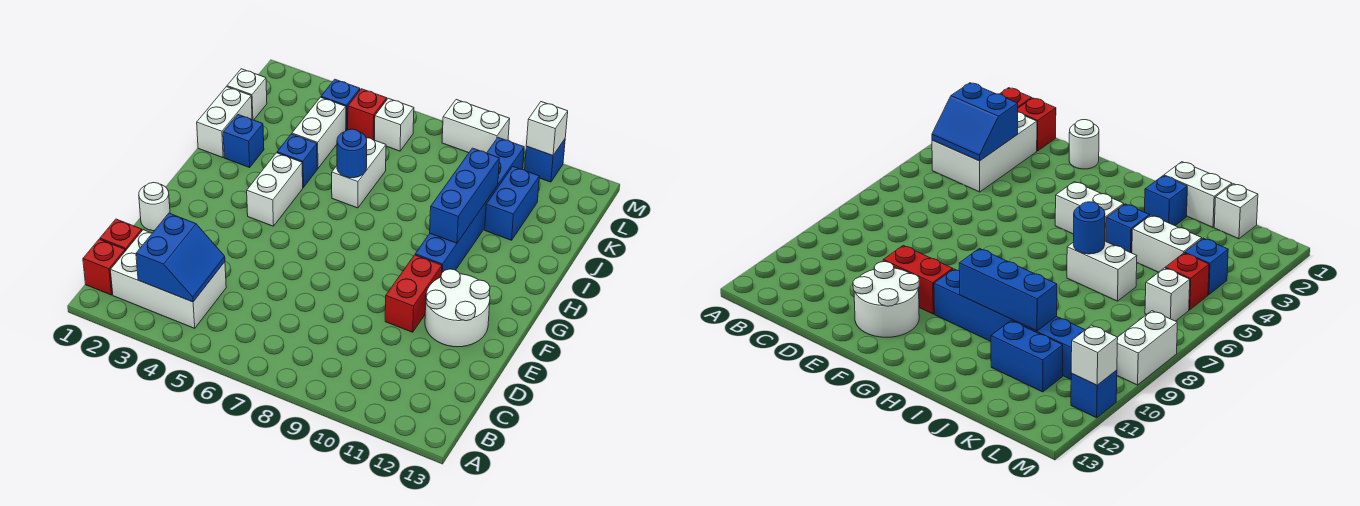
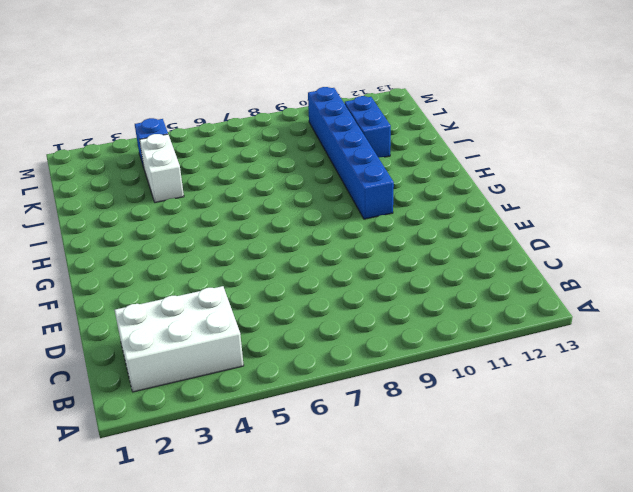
none -> red brick B1 level 1
none -> red brick C1 level 1
none -> white round brick E1 level 1

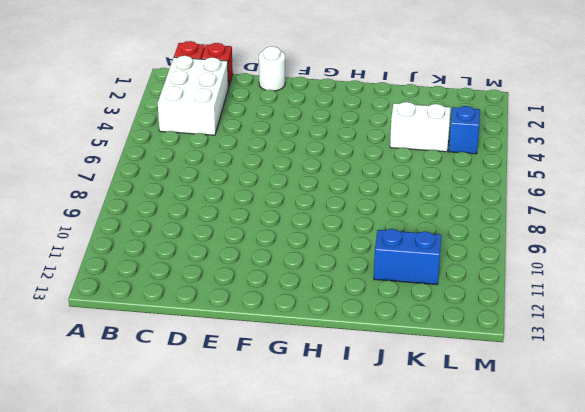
none -> red brick E10:F10 level 1
none -> white round brick E11:F12 level 1
none -> white brick G4:H4 level 1

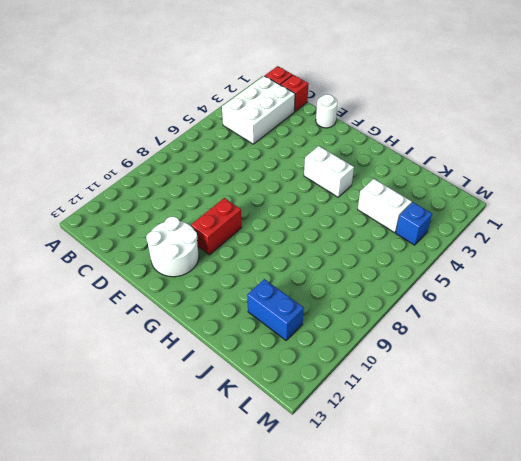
red brick F9:F10 level 1 -> red brick E10:F10 level 1
none -> blue brick G10:L10 level 1
none -> white brick I1:J1 level 1
none -> blue brick I2 level 1

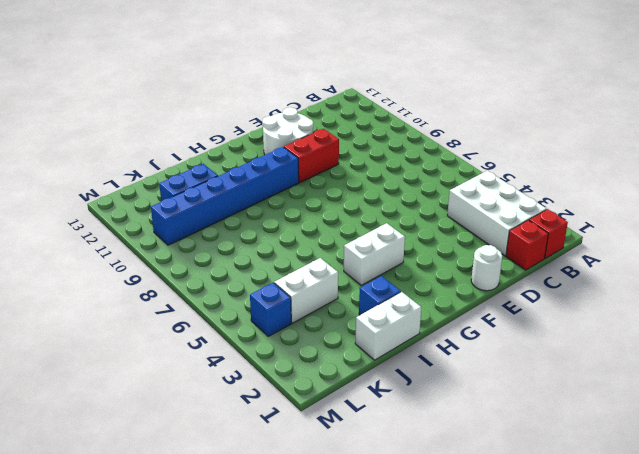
none -> blue brick I4 level 1
none -> white brick I6:J6 level 1
none -> white brick K1 level 1

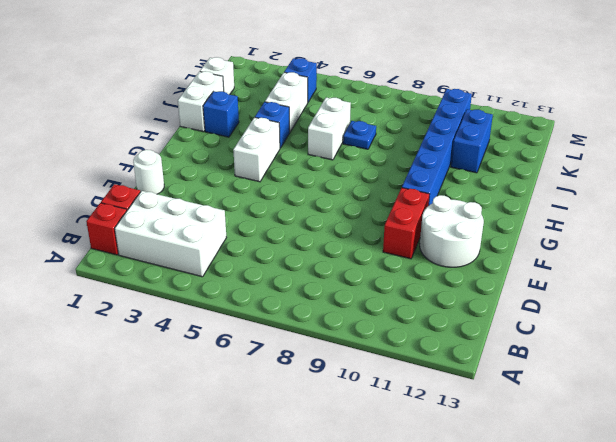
blue plate J7 level 1 -> none
none -> red brick L5 level 1
none -> white brick L6 level 1
none -> white brick M8:M9 level 1

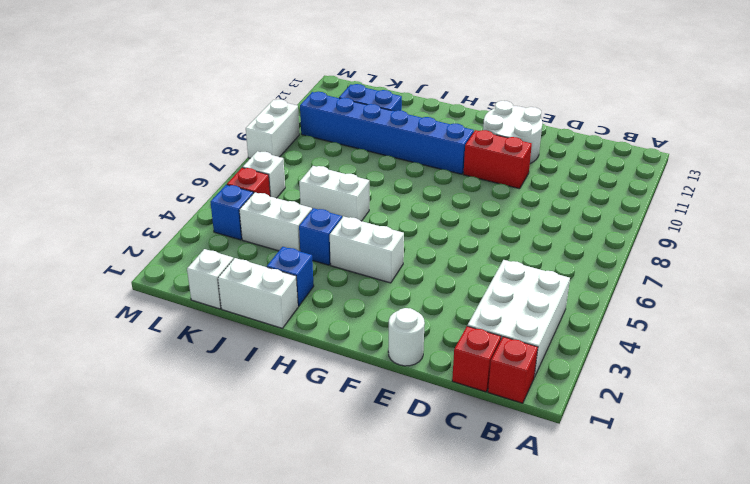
none -> blue brick M11 level 1
none -> blue slope B3:C4 level 2 top 3
none -> blue brick H10:J10 level 2

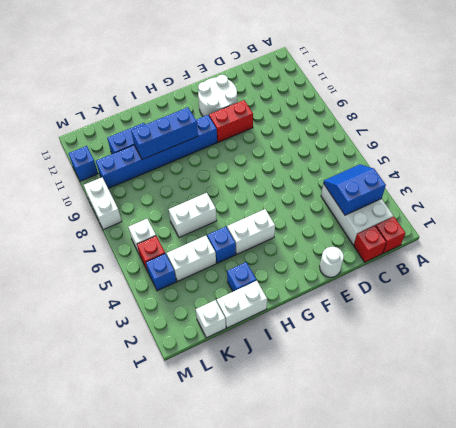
none -> blue round brick I6 level 2
none -> white brick M11 level 2

